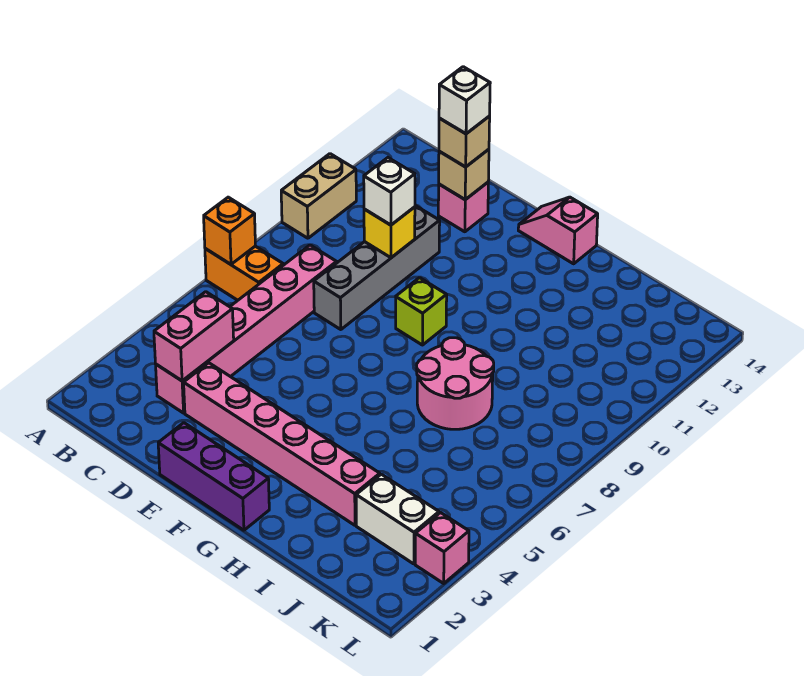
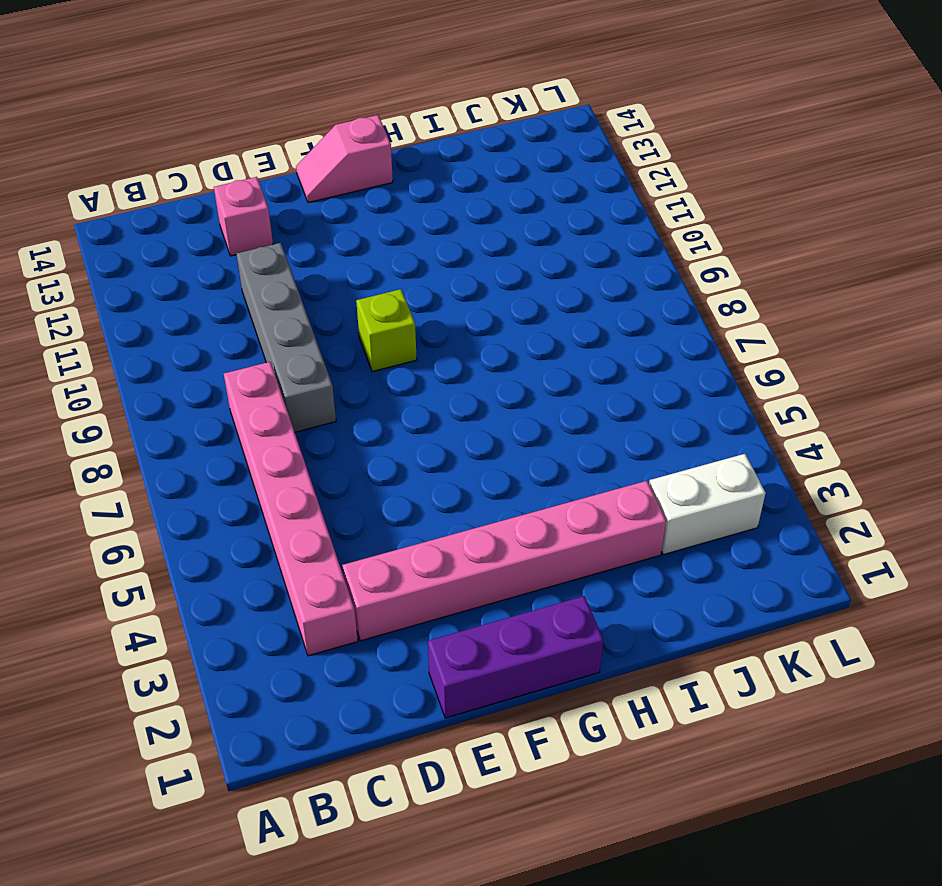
none -> orange brick A7:B7 level 1
none -> tan brick A10:A11 level 1
none -> pink round brick H7:I8 level 1

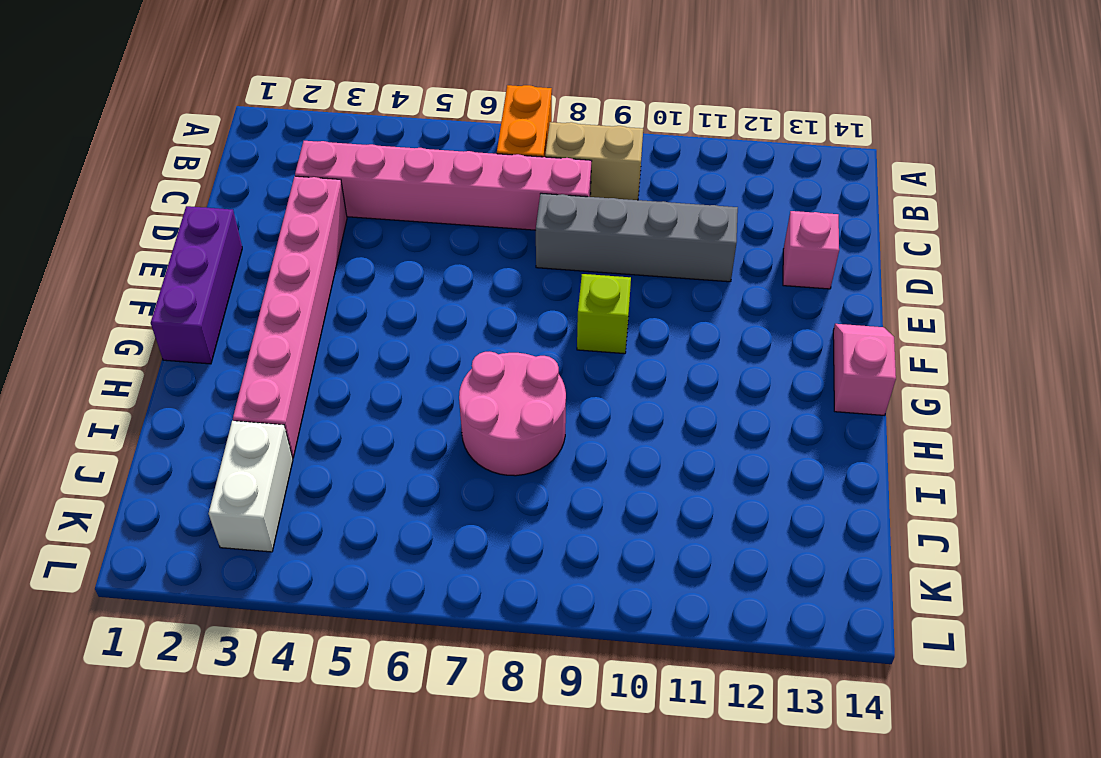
tan brick B8:B9 level 1 -> tan brick A10:A11 level 1
none -> pink brick L3 level 1
none -> orange brick A7 level 2
none -> pink brick C3:C4 level 2

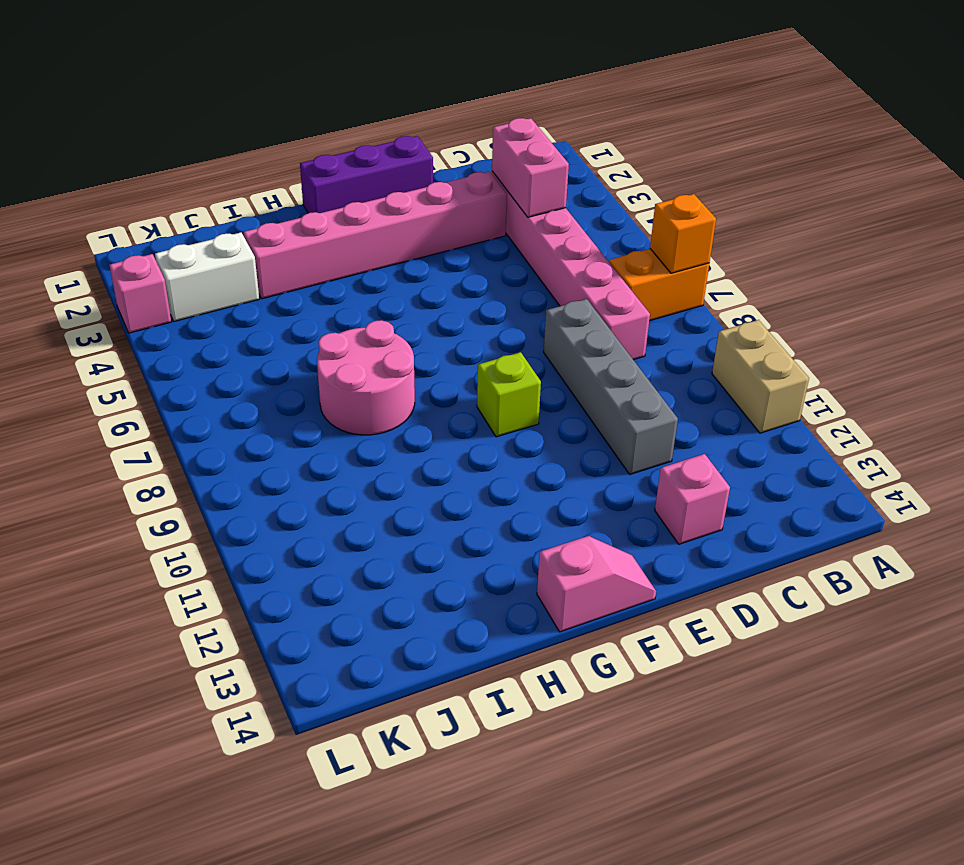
none -> yellow brick D10 level 2
none -> tan brick D13 level 2
none -> white brick D10 level 3

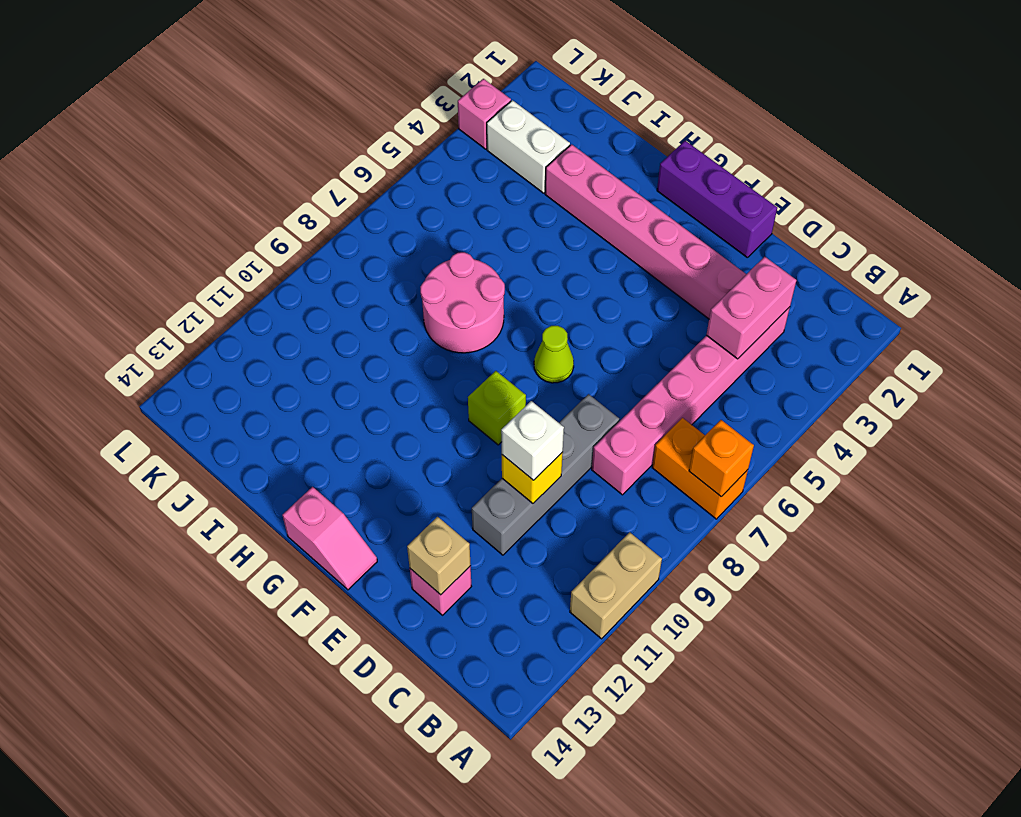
lime cone F7 level 1 -> none
none -> tan brick D13 level 3
none -> white brick D13 level 4

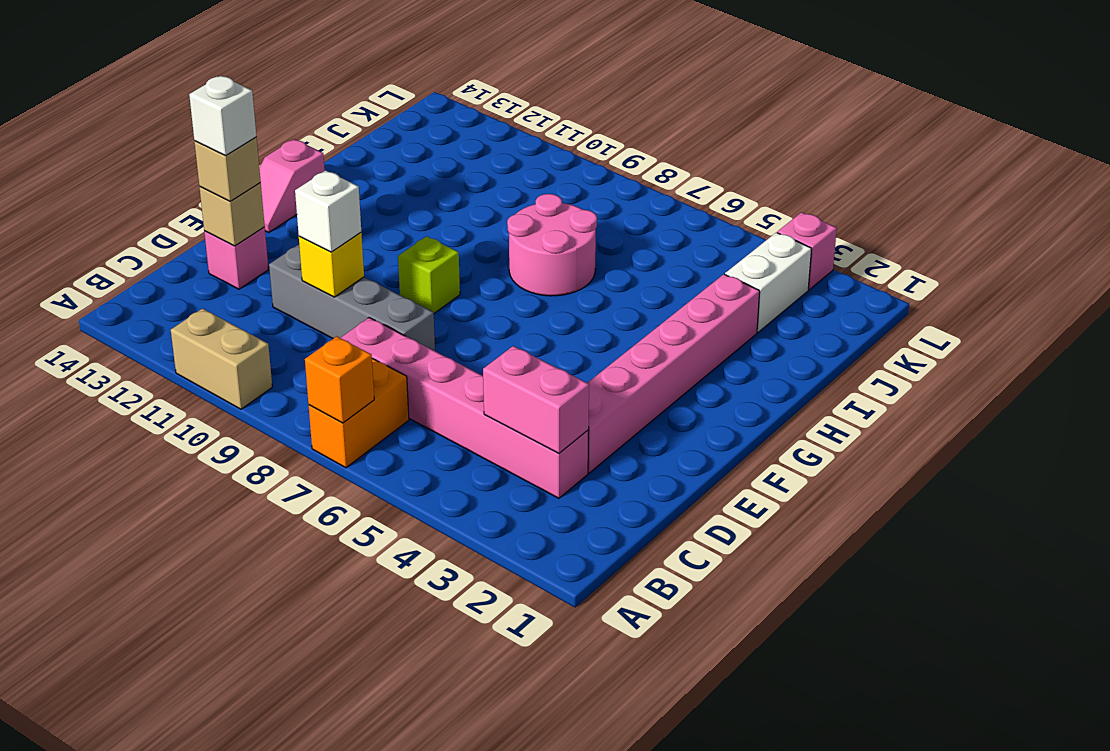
none -> purple brick E1:G1 level 1

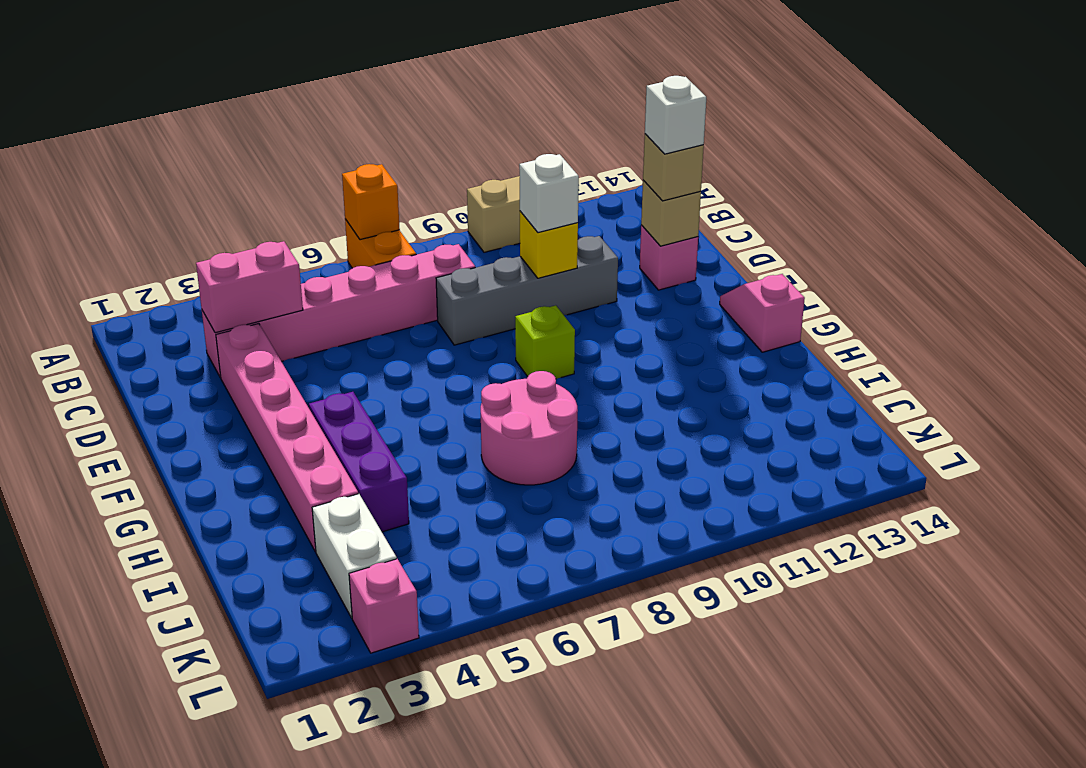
purple brick G4:I4 level 1 -> purple brick E1:G1 level 1

